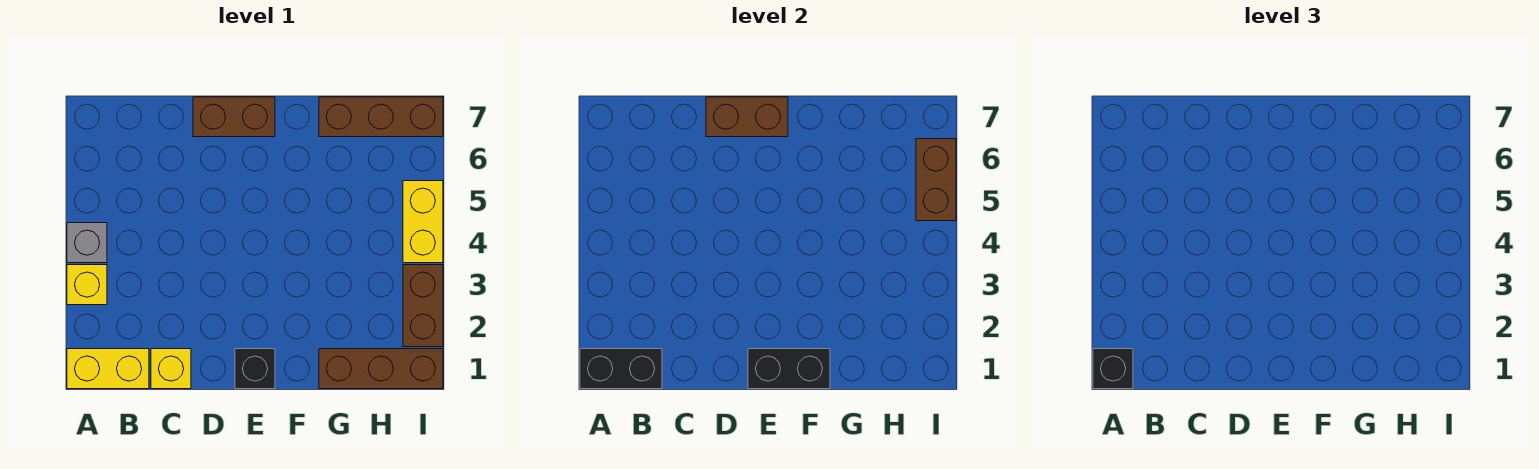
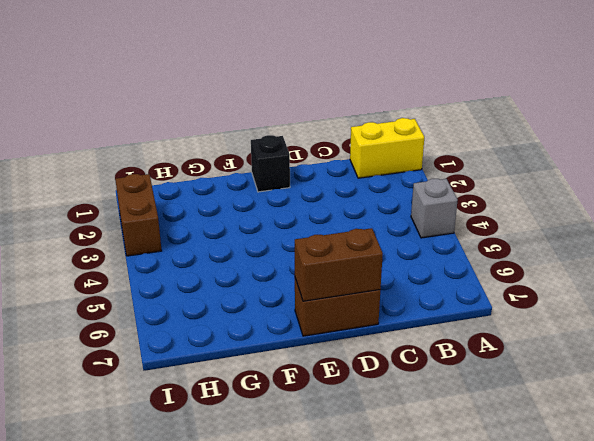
none -> yellow brick A3 level 1
none -> yellow brick C1 level 1
none -> brown brick G1:I1 level 1

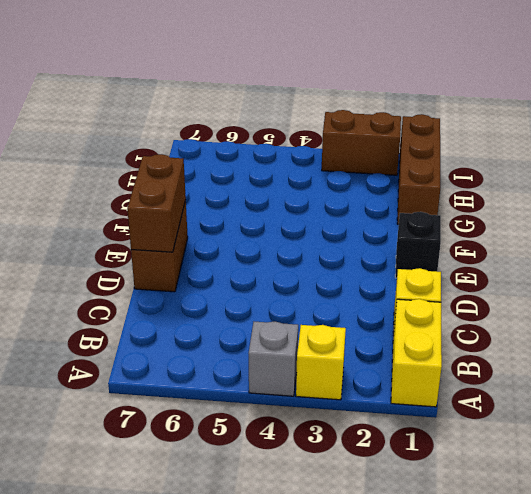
none -> brown brick G7:I7 level 1
none -> yellow brick I4:I5 level 1
none -> black brick A1:B1 level 2

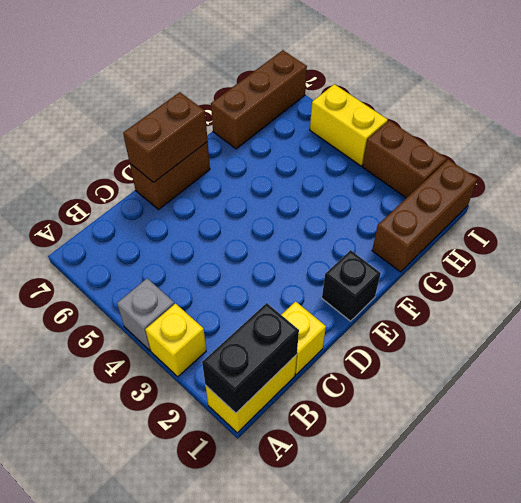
none -> black brick E1:F1 level 2
none -> brown brick I5:I6 level 2
none -> black brick A1 level 3

